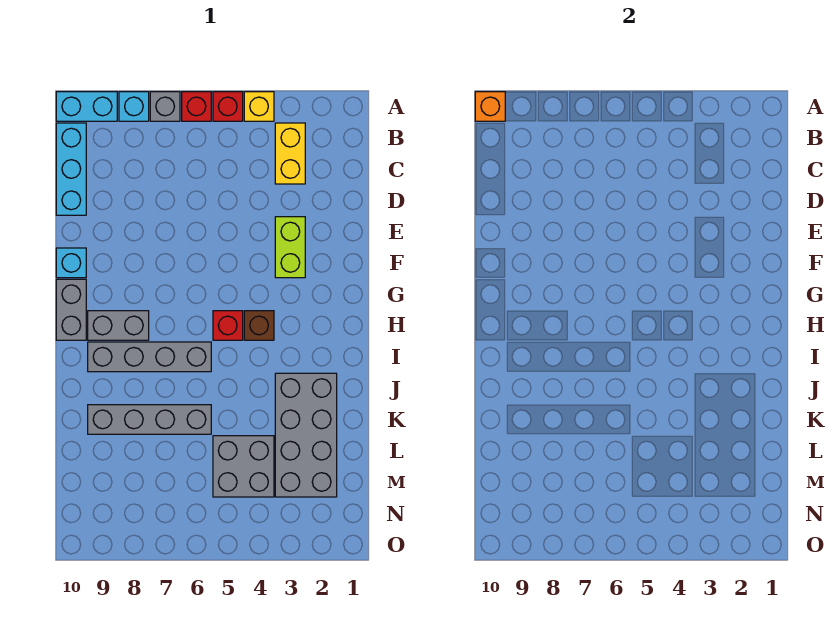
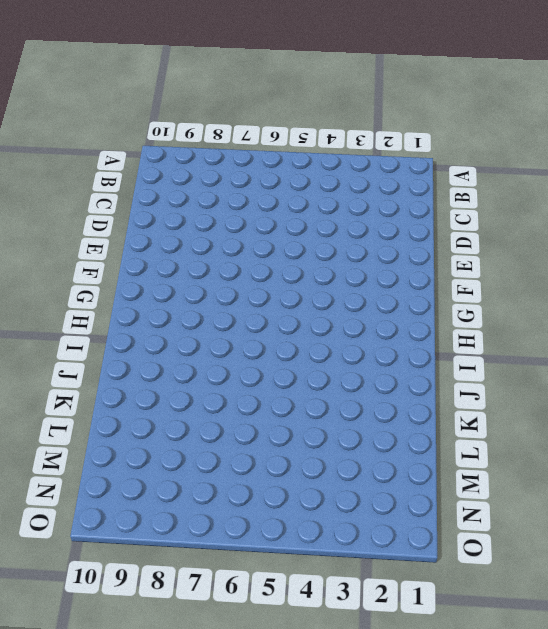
none -> yellow brick A4 level 1
none -> red brick A5 level 1
none -> red brick A6 level 1

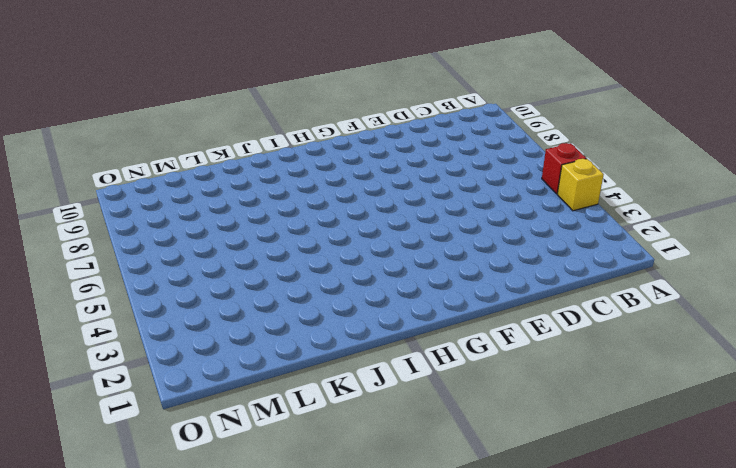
none -> red brick A6 level 1
none -> grey brick A7 level 1
none -> cyan brick A8 level 1

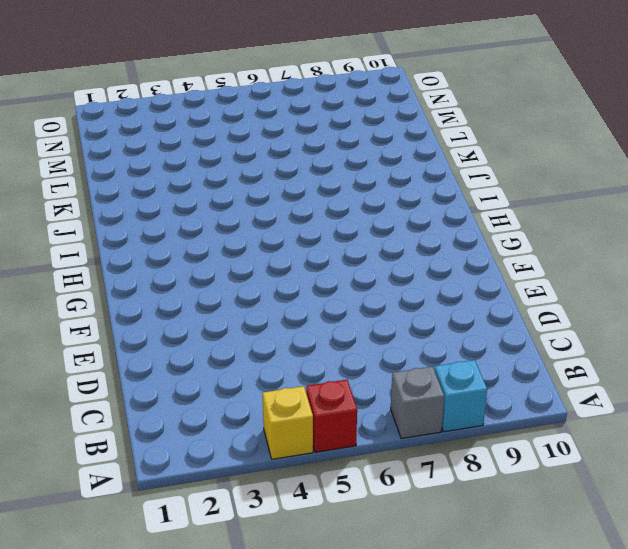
none -> red brick A6 level 1
none -> cyan brick A9:A10 level 1
none -> yellow brick B3:C3 level 1

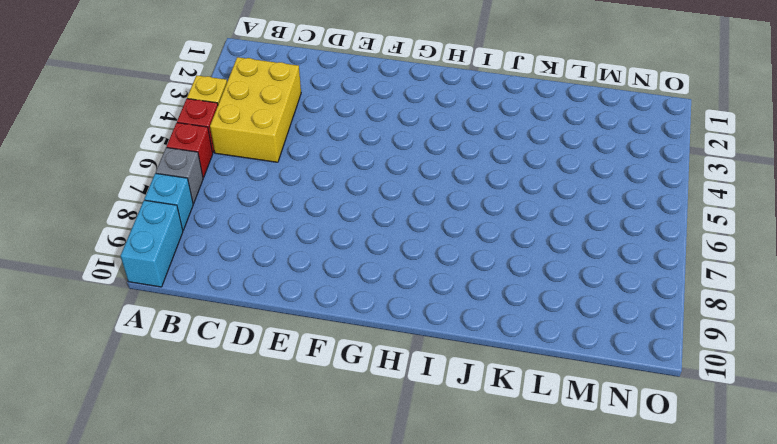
yellow brick B3:C5 level 1 -> yellow brick B3:C3 level 1
none -> cyan brick B10:D10 level 1
none -> lime brick E3:F3 level 1
none -> cyan brick F10 level 1

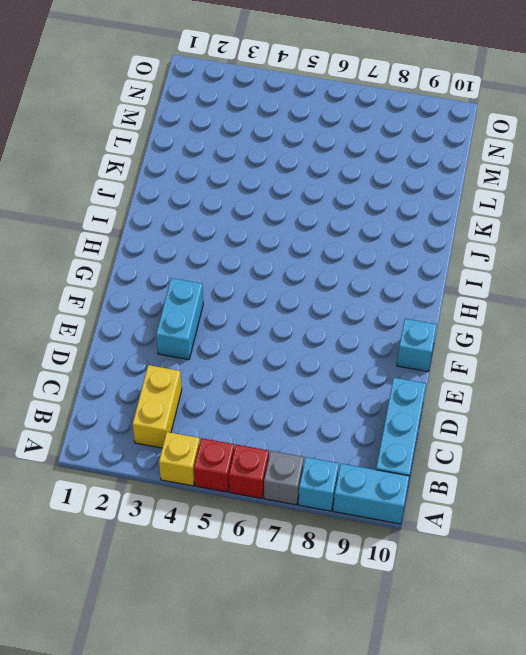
cyan brick E3:F3 level 1 -> lime brick E3:F3 level 1
none -> grey brick G10:H10 level 1
none -> brown brick H4 level 1
none -> red brick H5 level 1

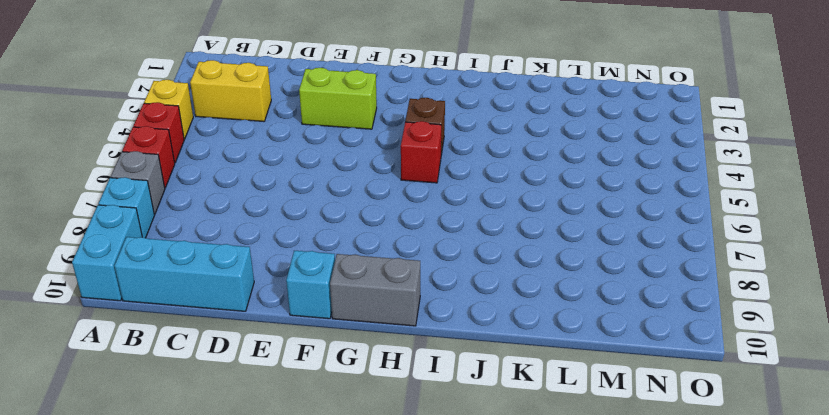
none -> grey brick H8:H9 level 1
none -> grey brick I6:I9 level 1
none -> grey brick J2:M3 level 1

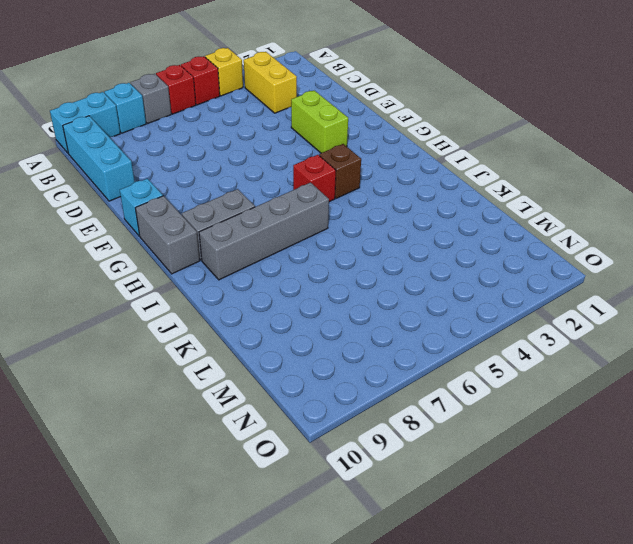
none -> grey brick J2:M3 level 1
none -> grey brick K6:K9 level 1
none -> grey brick L4:M5 level 1

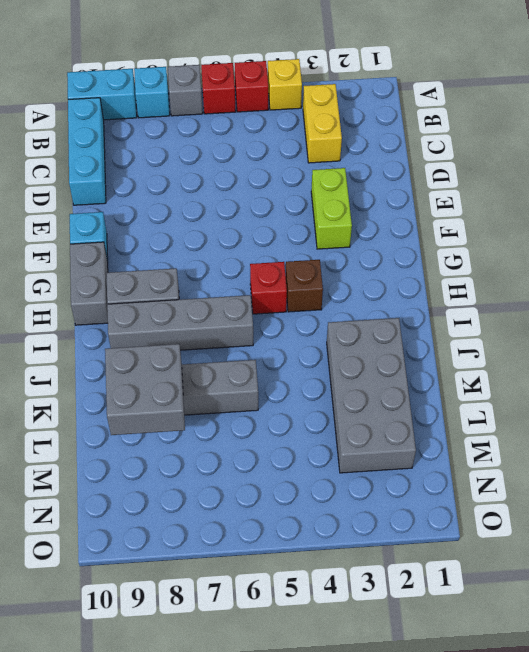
grey brick K8:L9 level 2 -> grey brick L4:M5 level 1
none -> orange brick A10 level 2

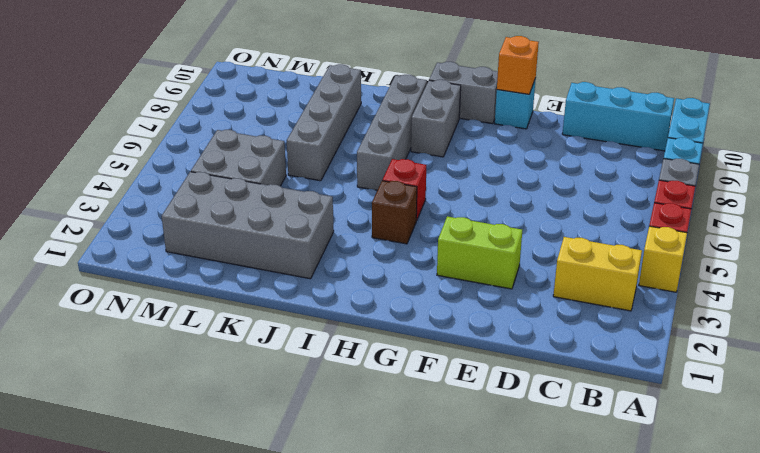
orange brick F10 level 2 -> orange brick A10 level 2

